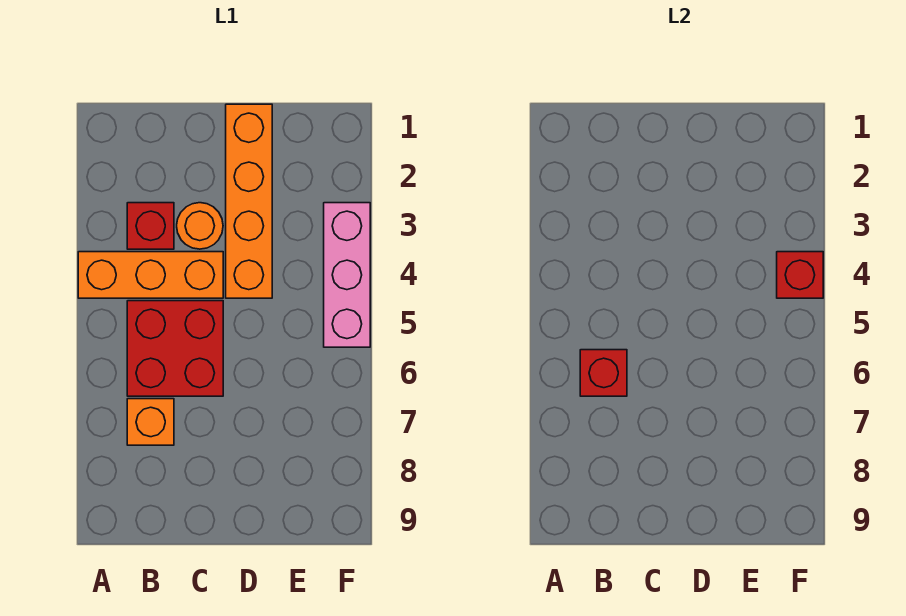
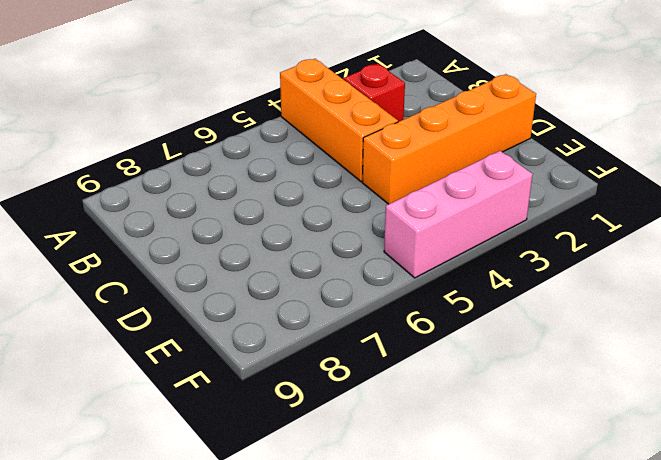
none -> red brick B5:C6 level 1
none -> orange brick B7 level 1

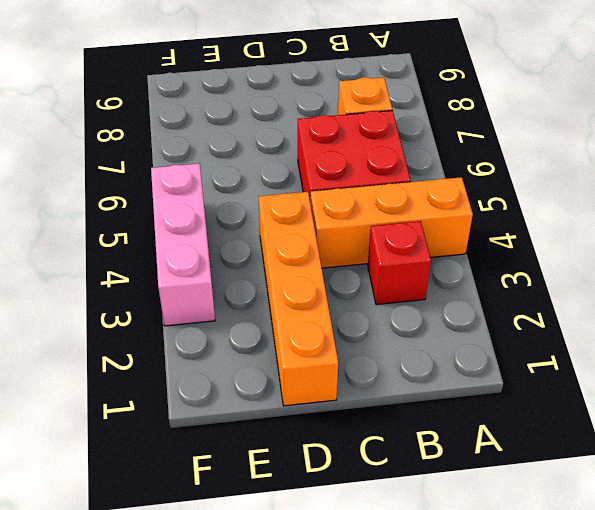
none -> orange round brick C3 level 1
none -> red brick B6 level 2

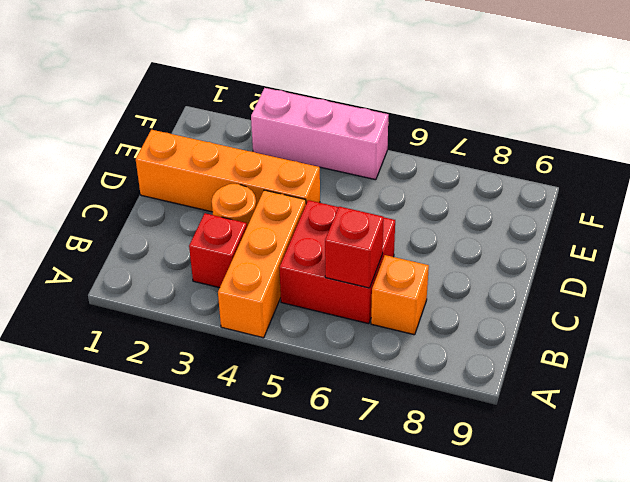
none -> red brick F4 level 2

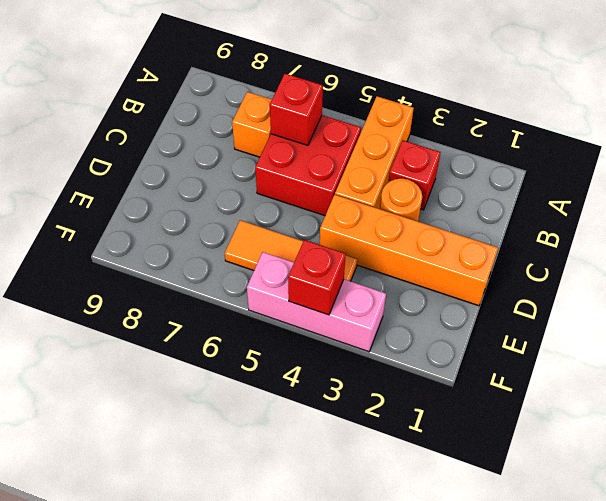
orange tile E4:E6 level 1 -> none

